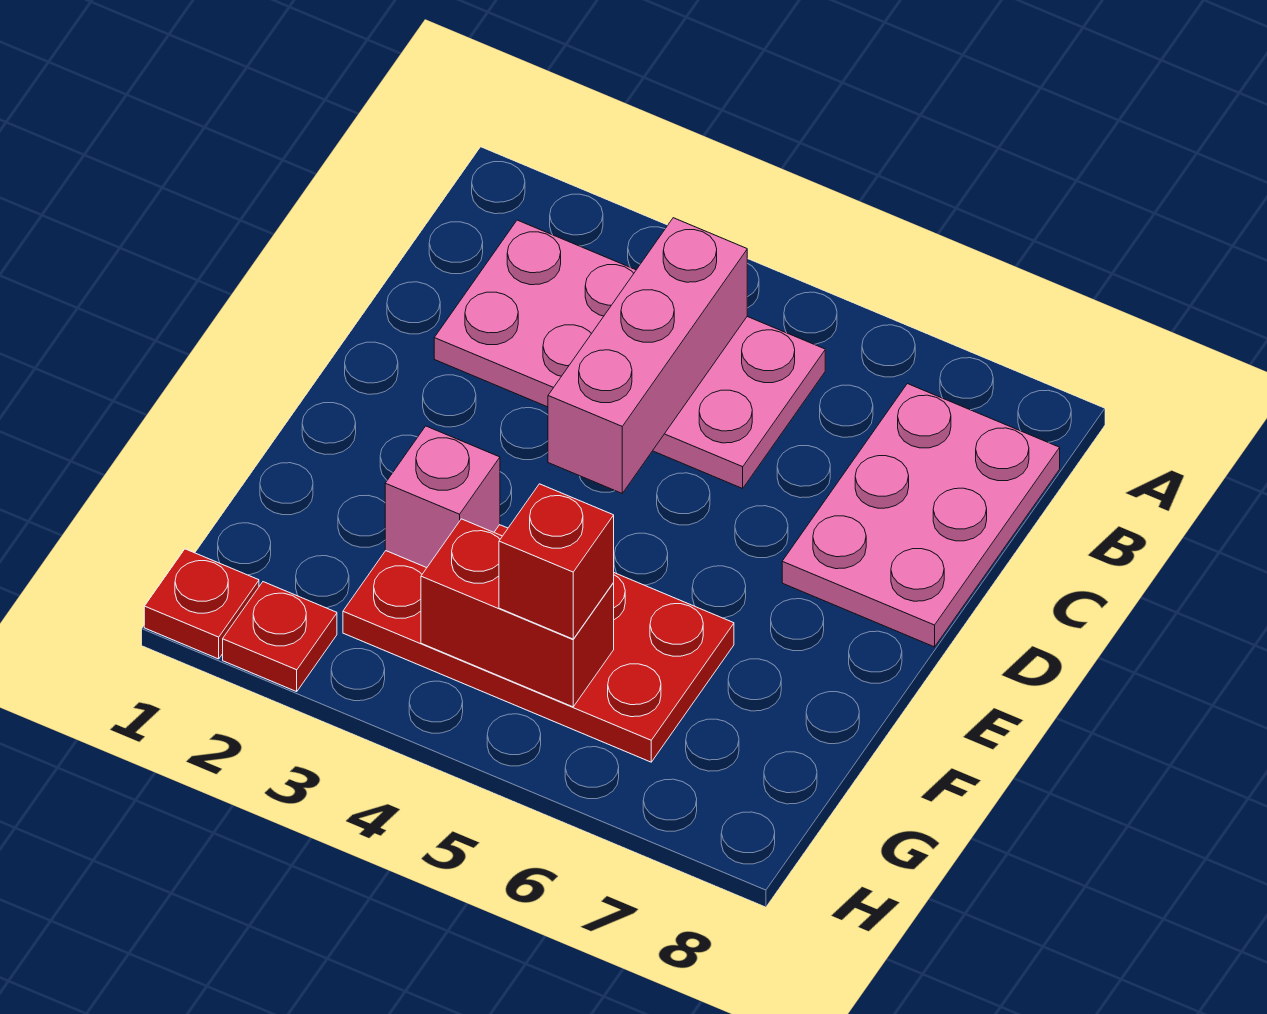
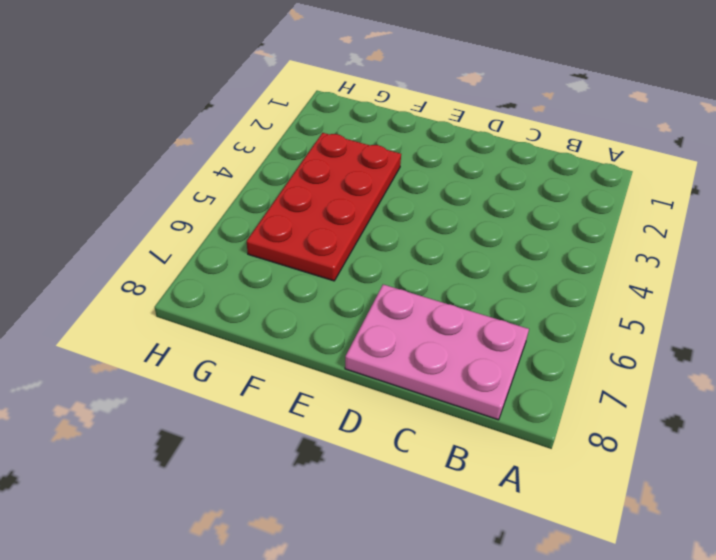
none -> pink plate B2:C5 level 1
none -> red plate H1 level 1

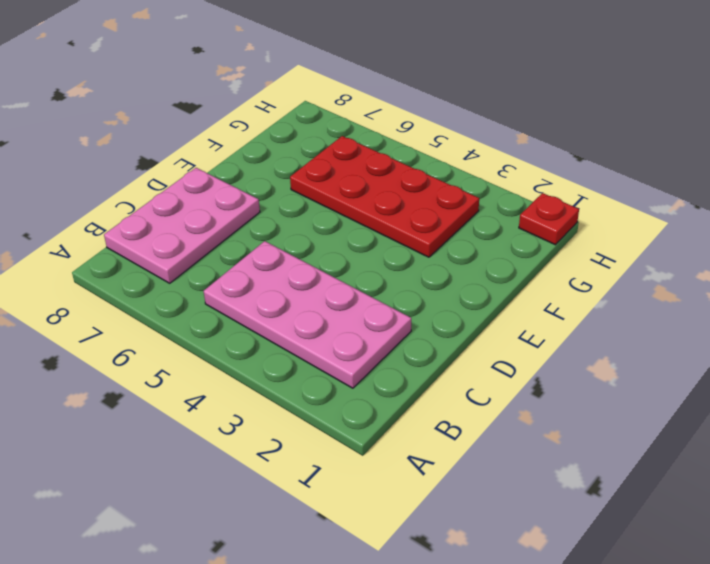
none -> red plate H2 level 1
none -> pink brick B4:D4 level 2

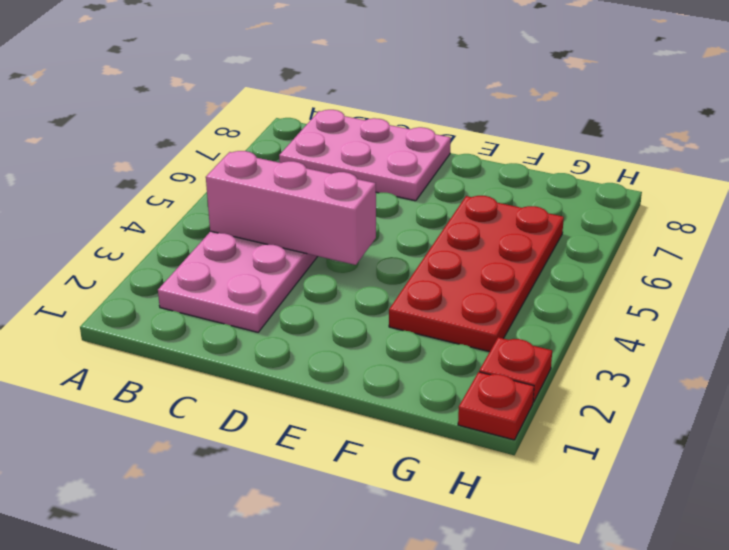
none -> pink brick F3 level 2
none -> red brick G4:G5 level 2

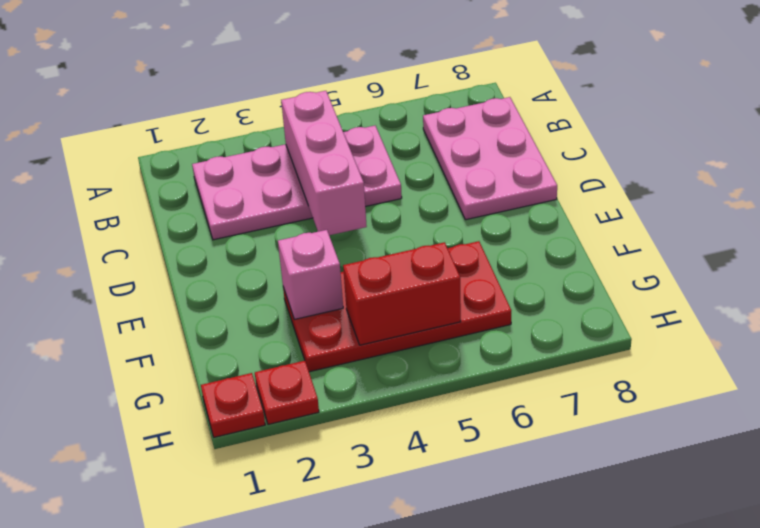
none -> red brick G5 level 3

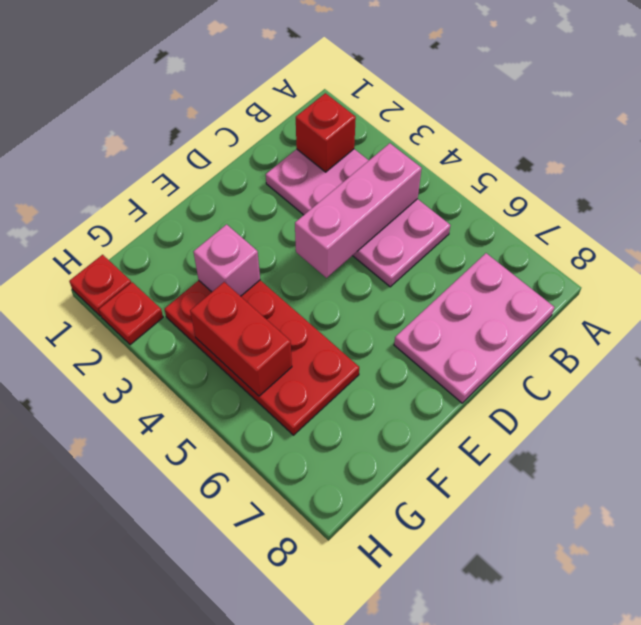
red brick B2 level 2 -> red brick G5 level 3

